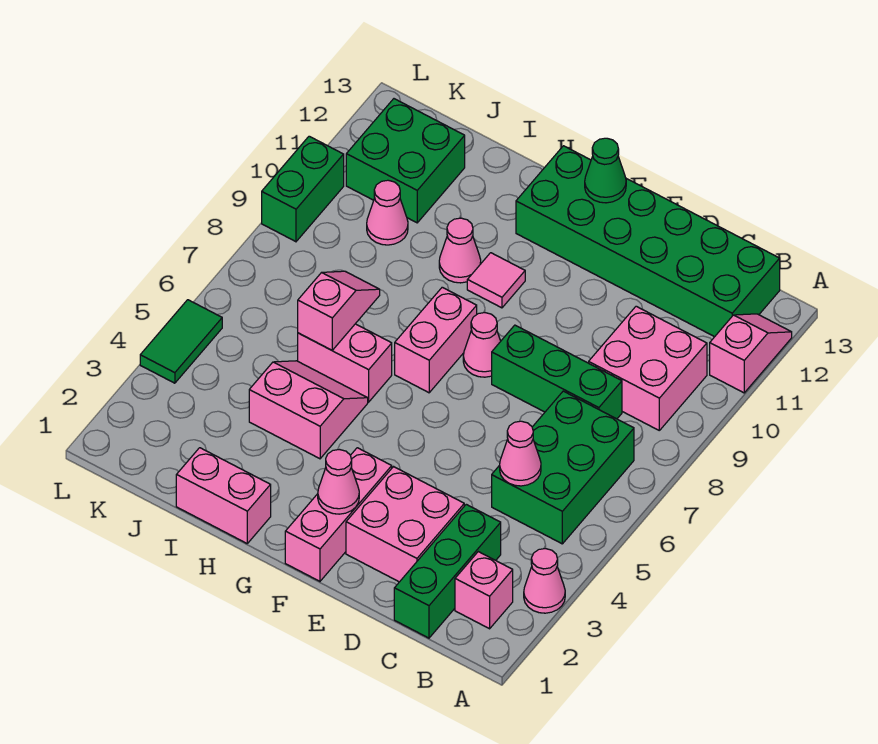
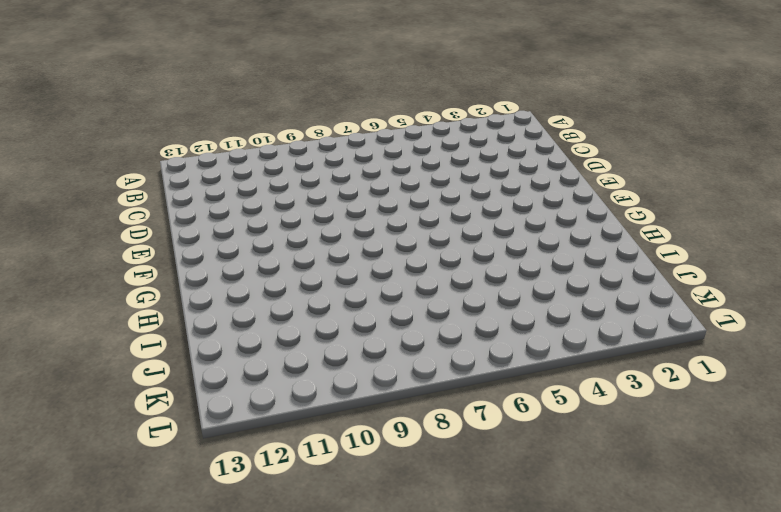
none -> pink cone A3 level 1
none -> pink slope A11:A12 level 1 top 11
none -> pink brick B2 level 1

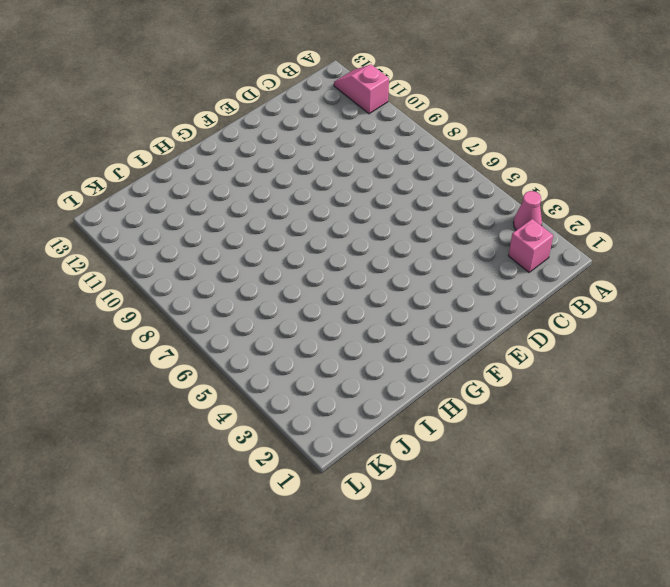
none -> green brick B5:C7 level 1
none -> pink brick B9:C10 level 1
none -> green brick B12:G13 level 1

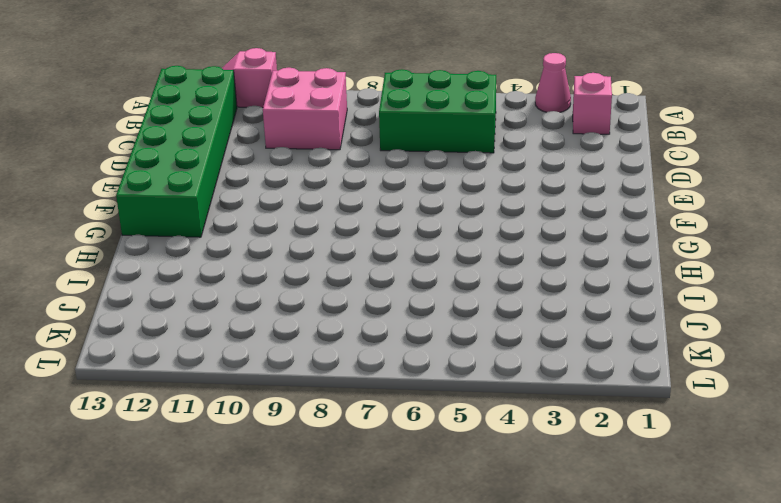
none -> green brick C1:C3 level 1
none -> green brick C8:E8 level 1
none -> pink brick D2:E3 level 1

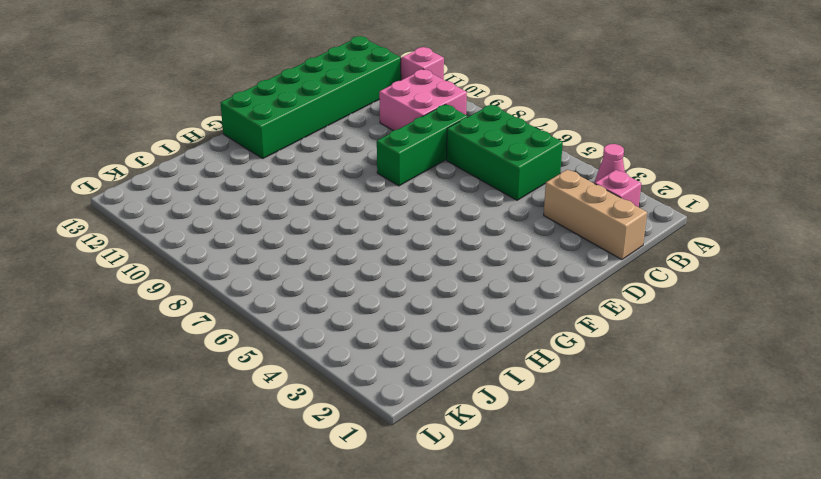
tan brick C1:C3 level 1 -> green brick C1:C3 level 1
none -> pink brick D2:E3 level 1
none -> pink brick F1:F3 level 1
none -> pink cone F8 level 1

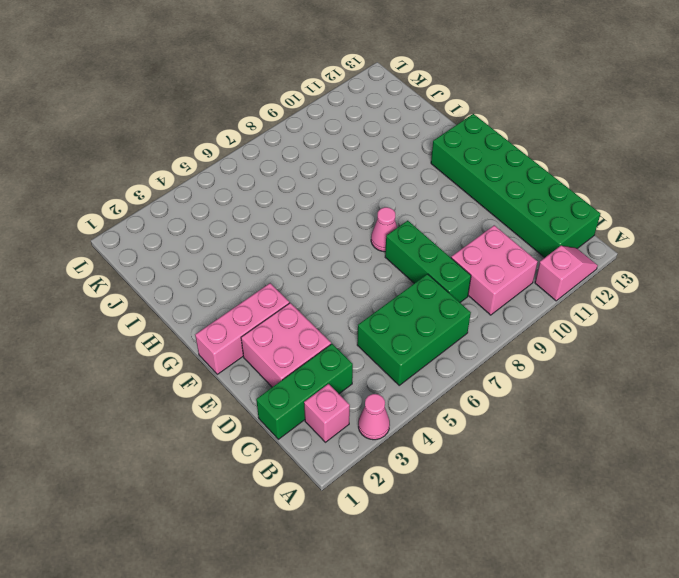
none -> pink brick G7:G8 level 1
none -> pink tile G10 level 1
none -> pink brick H1:I1 level 1

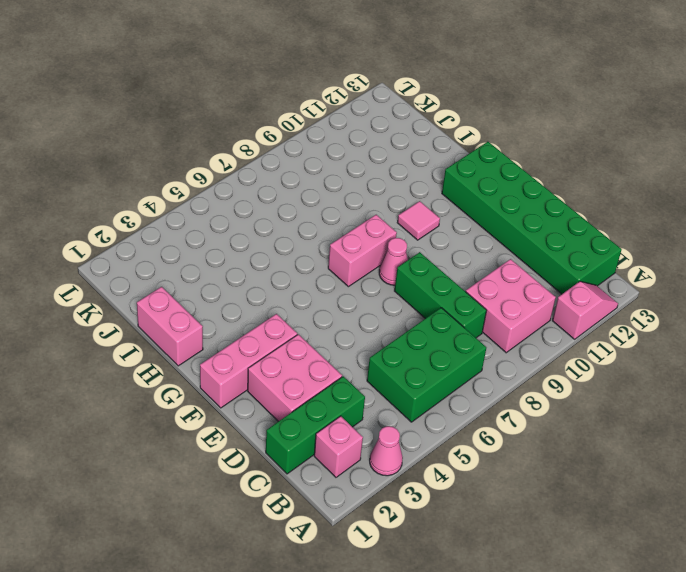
none -> pink slope H4:I5 level 1 top 4
none -> pink brick H6:I6 level 1
none -> pink cone H10 level 1

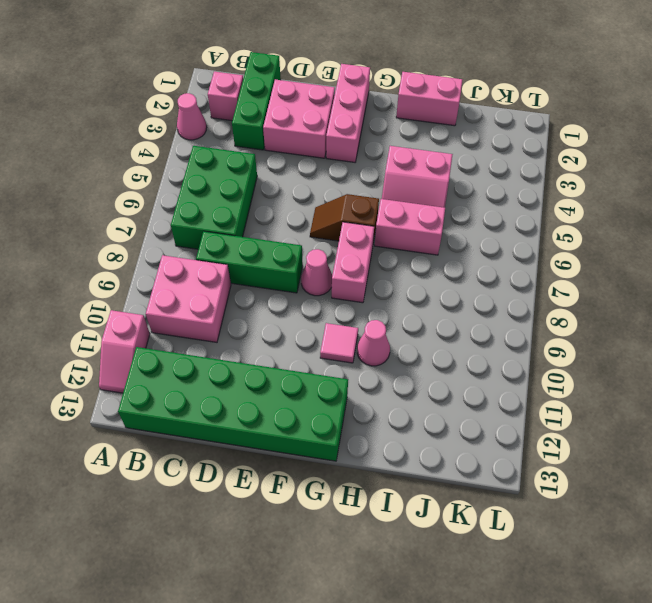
brown slope F6:G6 level 1 top G -> none
none -> pink cone J10 level 1
none -> green brick J11:K12 level 1
none -> green tile L4:L5 level 1

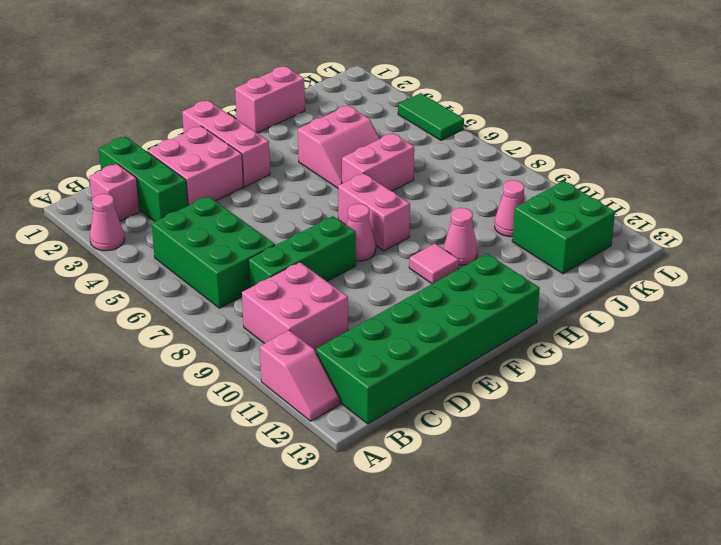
none -> green brick L9:L10 level 1
none -> pink cone C5 level 2
none -> pink cone F2 level 2

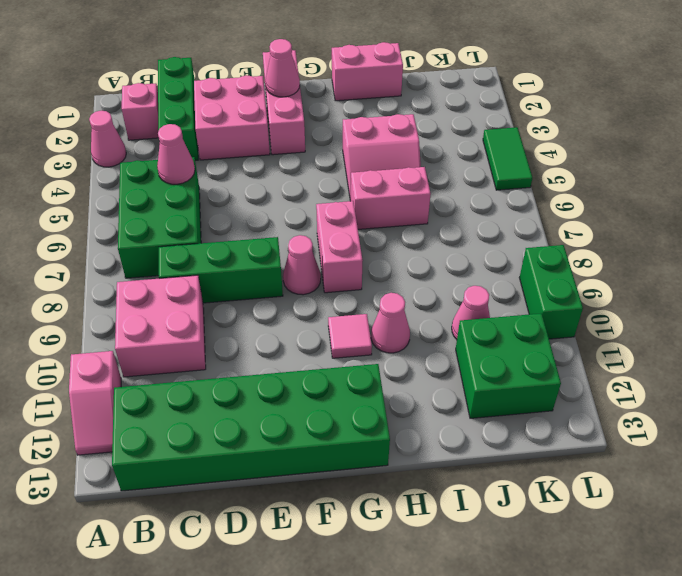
none -> green cone F13 level 2
none -> pink slope I6:I7 level 2 top 6

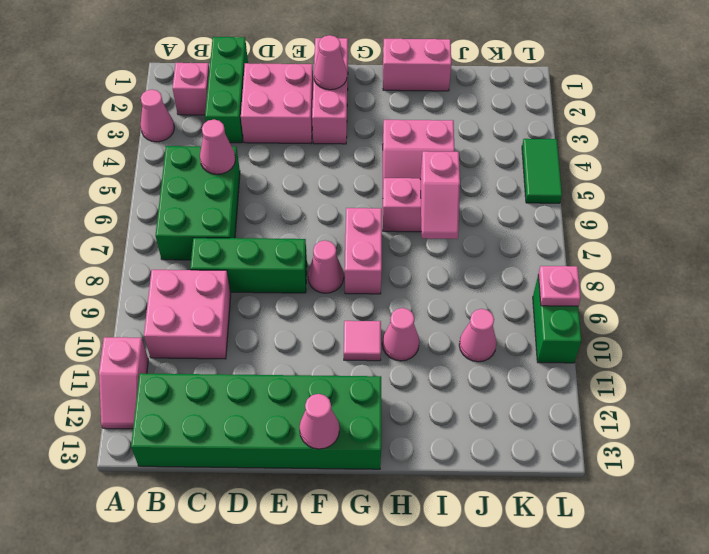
pink cone F13 level 2 -> green cone F13 level 2
pink plate L9 level 2 -> none
none -> green brick J11:K12 level 1

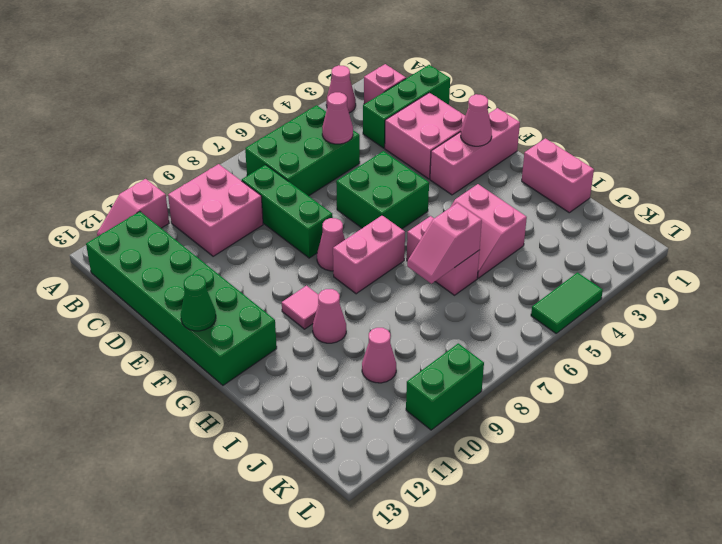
green brick E5:F6 level 1 -> green brick J11:K12 level 1

